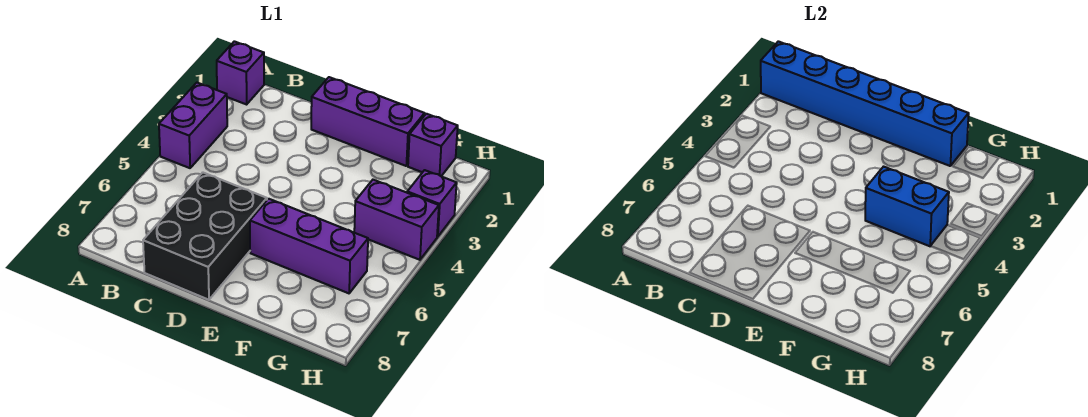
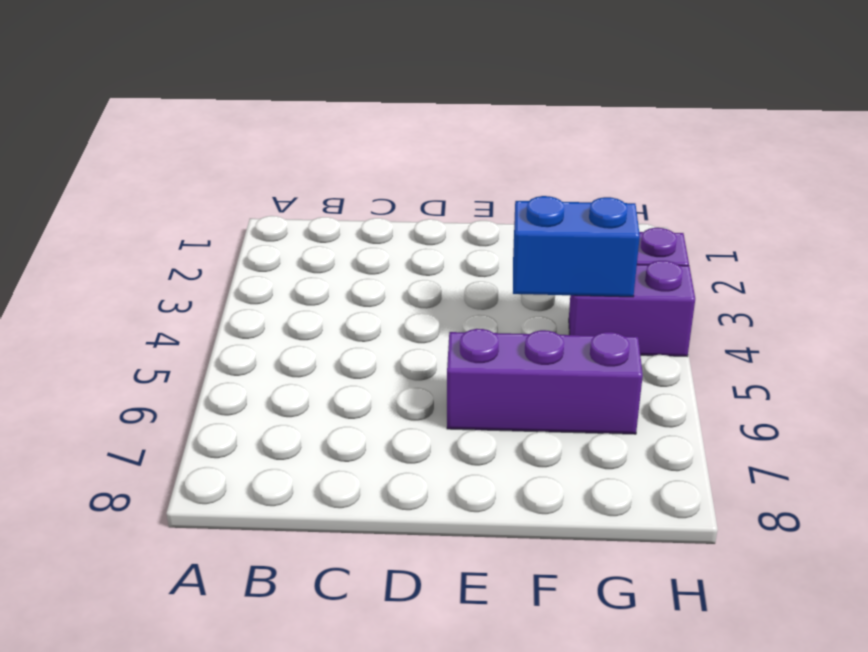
none -> purple brick A1 level 1
none -> purple brick A3:A4 level 1

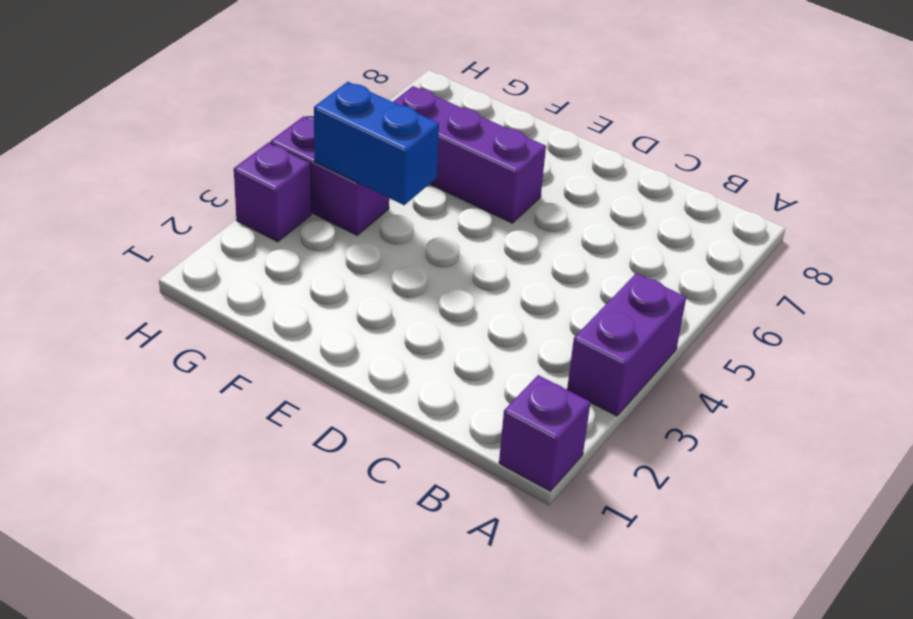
none -> black brick C6:D8 level 1
none -> purple brick D1:F1 level 1

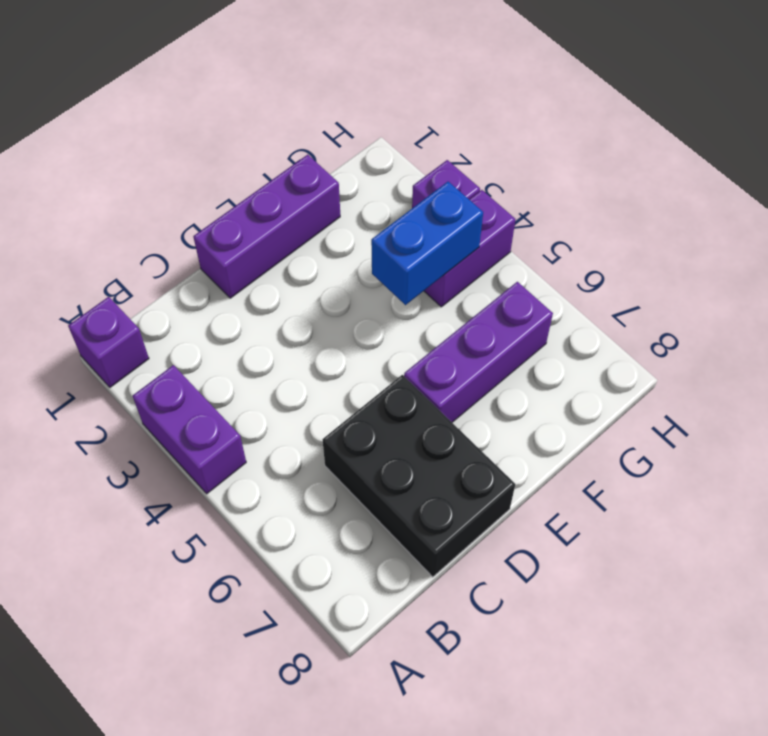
none -> purple brick G1 level 1
none -> blue brick A1:F1 level 2

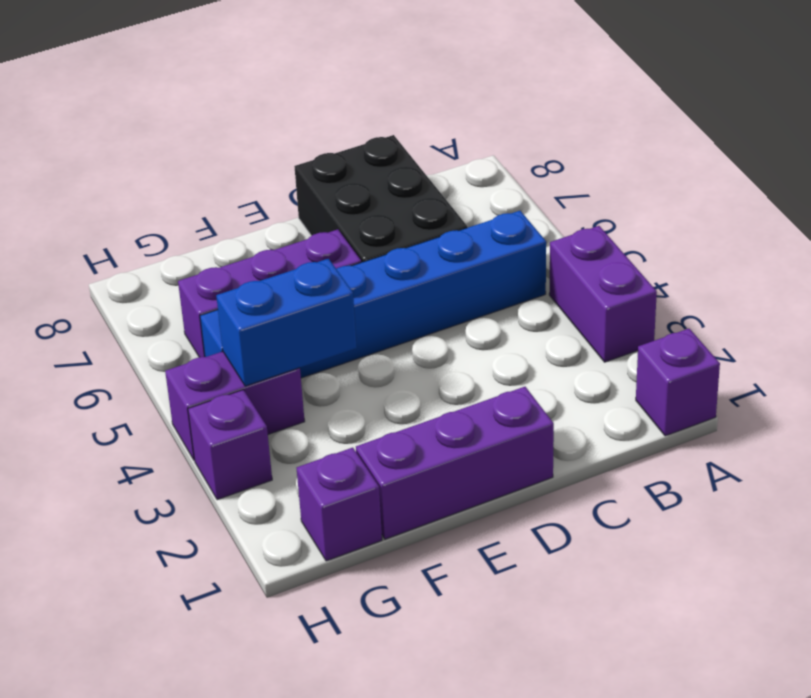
blue brick B5:G5 level 1 -> blue brick A1:F1 level 2

